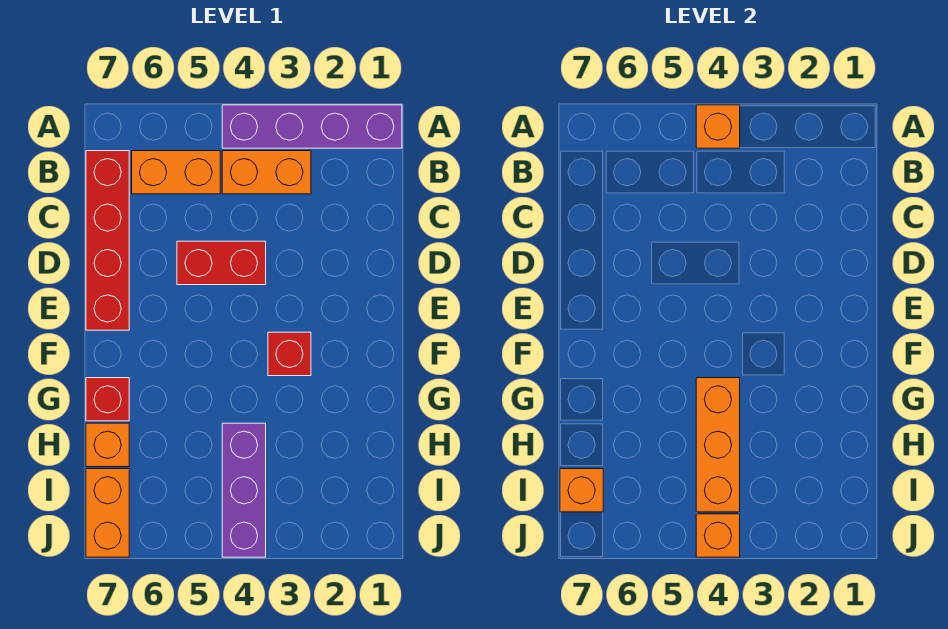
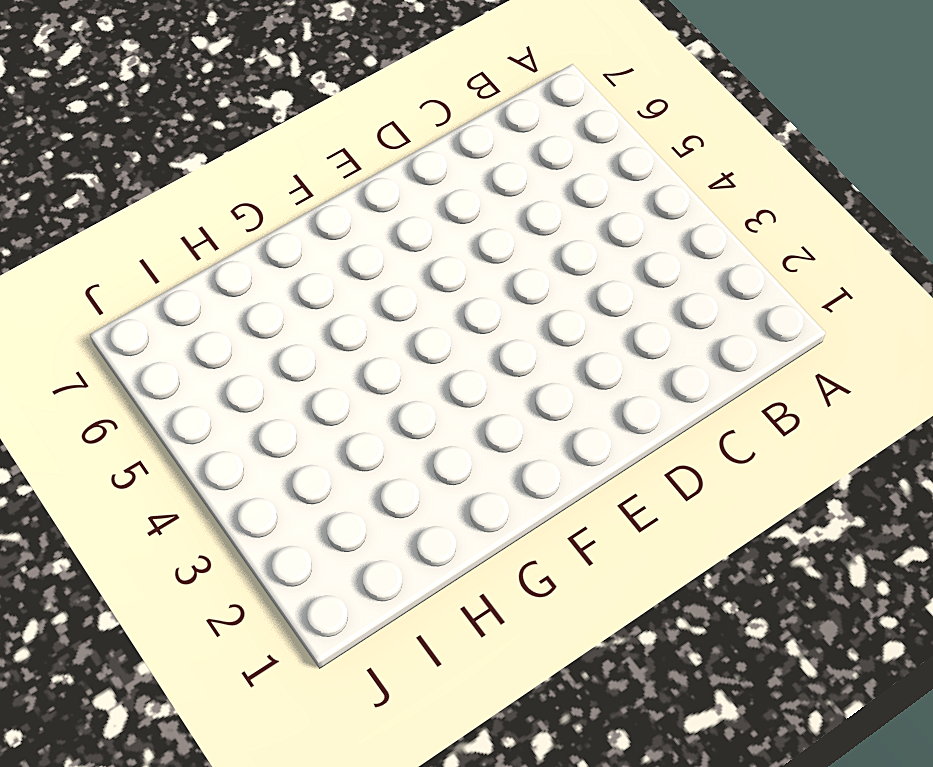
none -> purple brick A1:A4 level 1
none -> orange brick B3:B4 level 1
none -> orange brick B5:B6 level 1

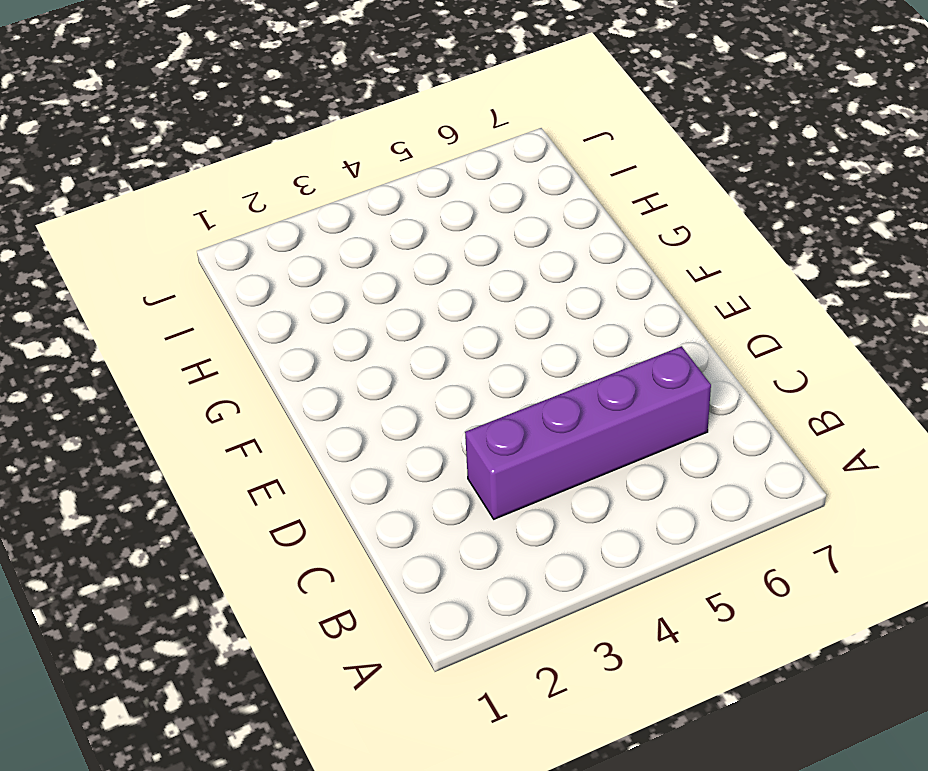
purple brick C3:C6 level 1 -> purple brick A1:A4 level 1
none -> orange brick B3:B4 level 1
none -> orange brick B5:B6 level 1
none -> red brick B7:E7 level 1

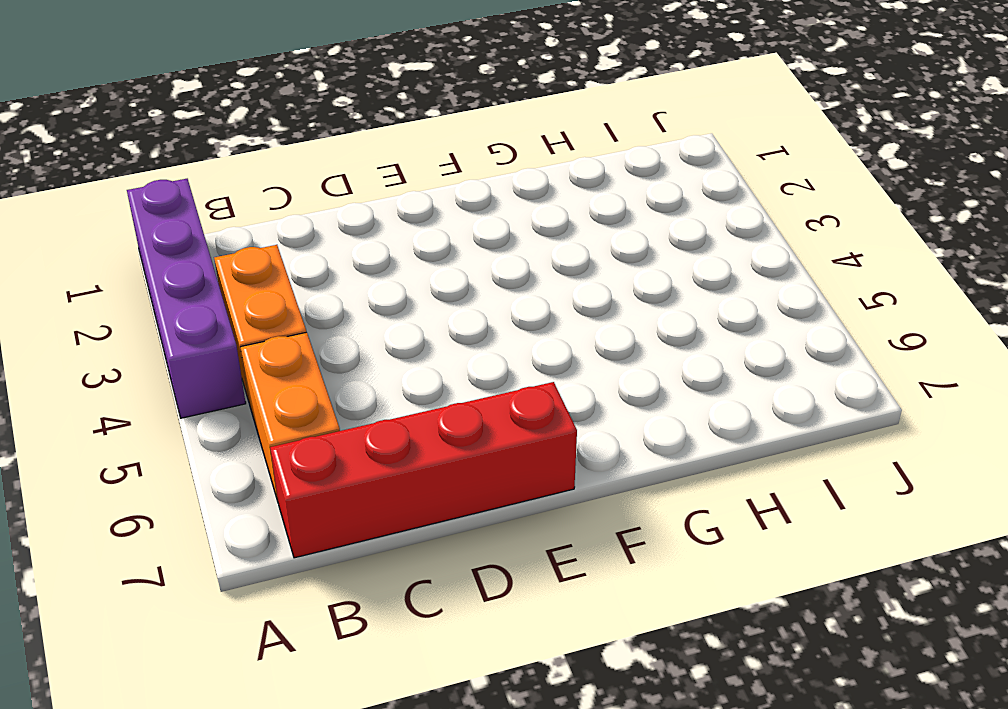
none -> red brick D4:D5 level 1
none -> red brick F3 level 1
none -> red brick G7 level 1

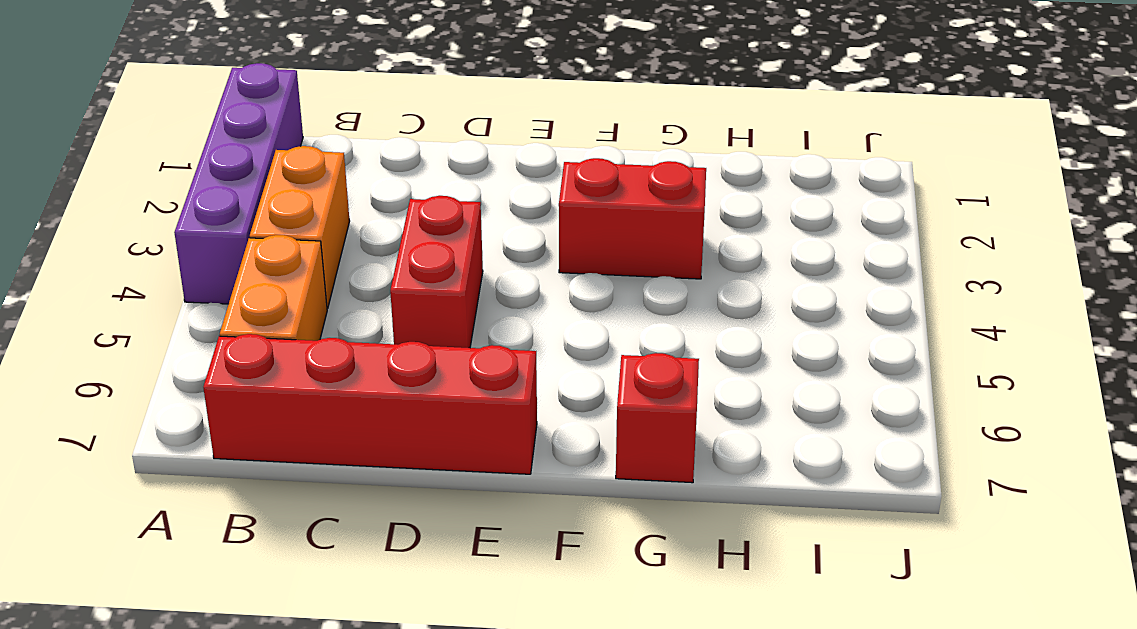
red brick F3:G3 level 1 -> red brick F3 level 1
none -> purple brick H4:J4 level 1
none -> orange brick H7 level 1
none -> orange brick I7:J7 level 1

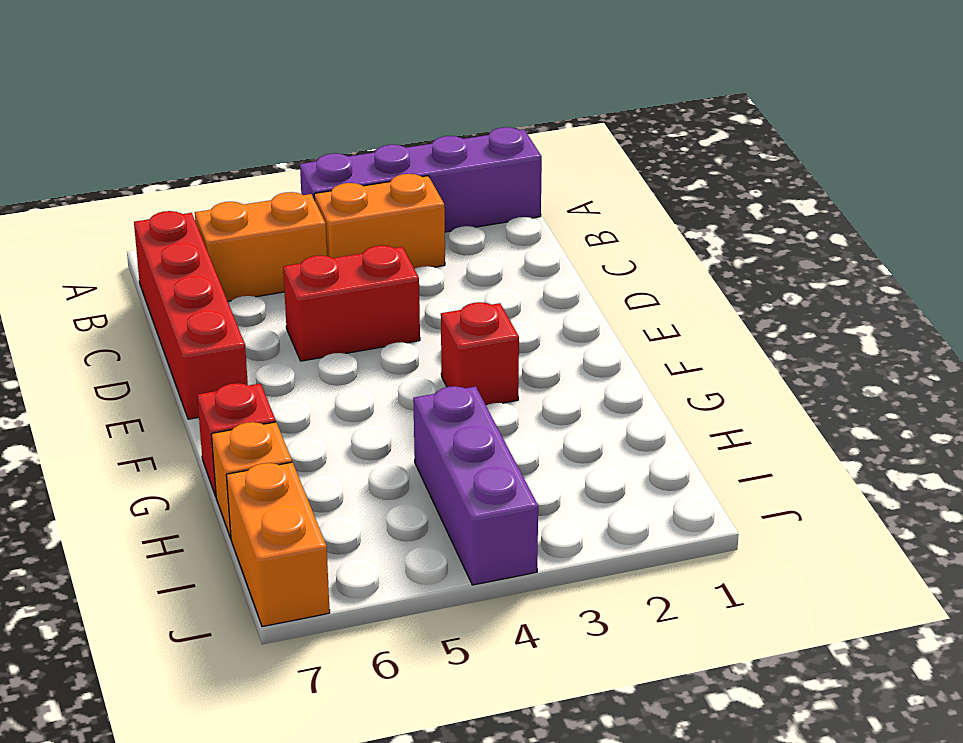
none -> orange brick A4 level 2
none -> orange brick G4:I4 level 2
none -> orange brick I7 level 2

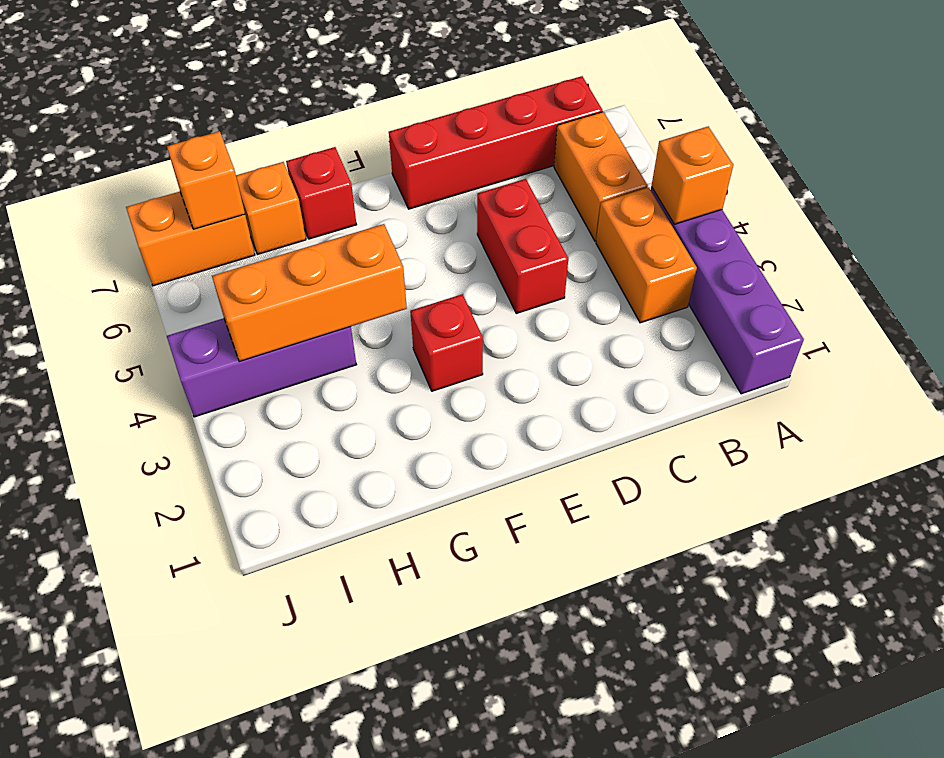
none -> orange brick J4 level 2

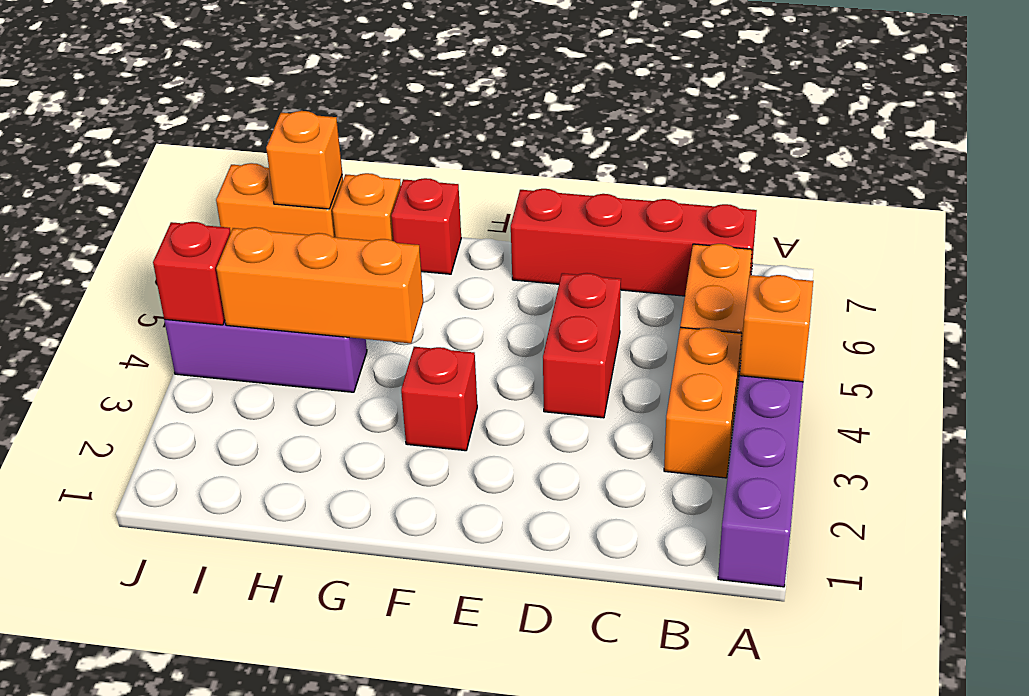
red brick J4 level 2 -> orange brick J4 level 2

